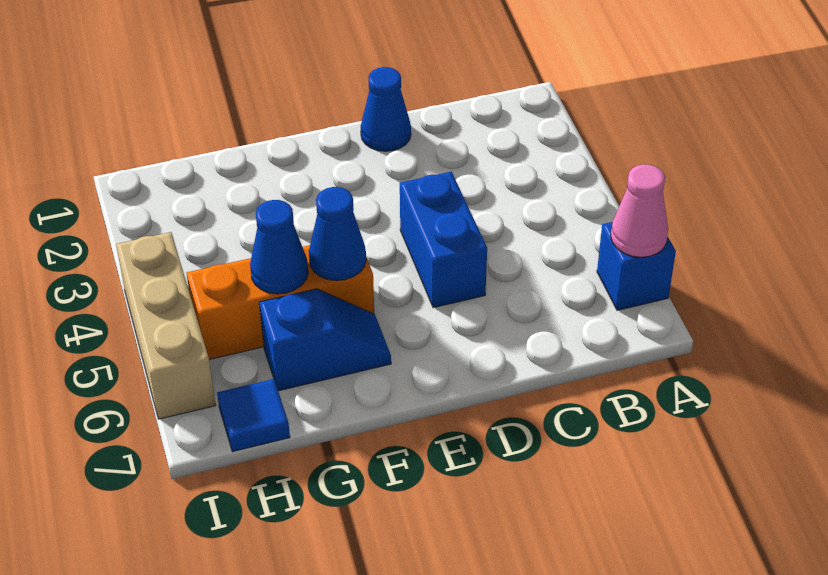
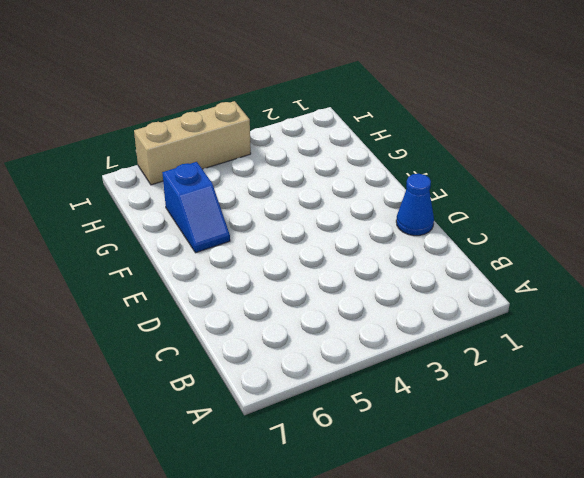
none -> blue brick A6 level 1
none -> blue brick D4:D5 level 1

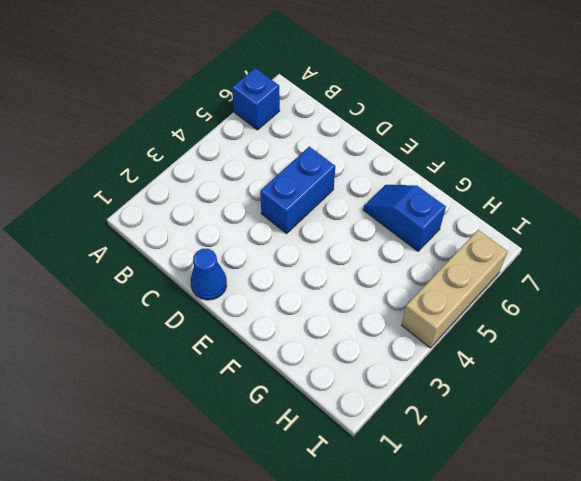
none -> orange brick F5:H5 level 1
none -> blue tile H7 level 1

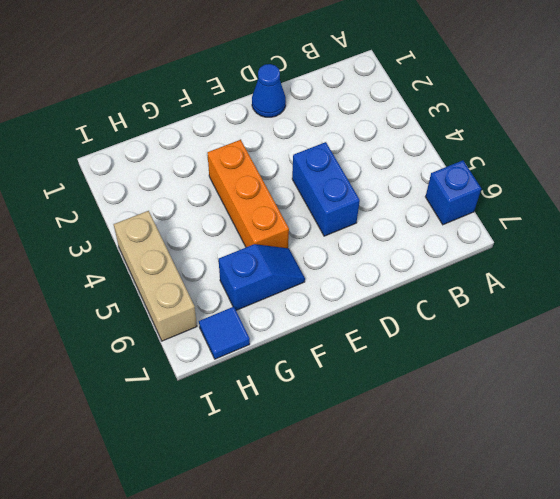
orange brick F3:F5 level 1 -> orange brick F5:H5 level 1
none -> pink cone A6 level 2
none -> blue cone F5 level 2

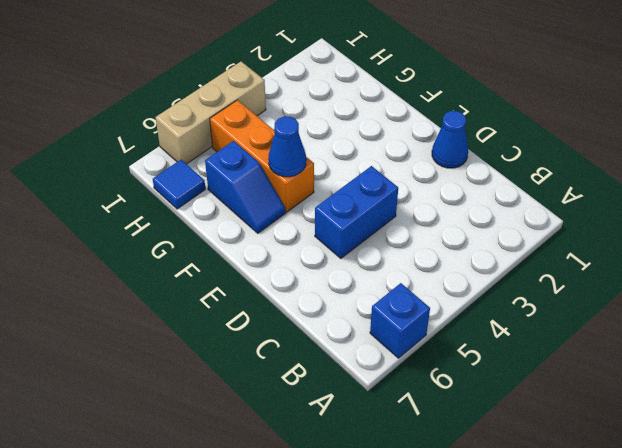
none -> pink cone A6 level 2
none -> blue cone G5 level 2

